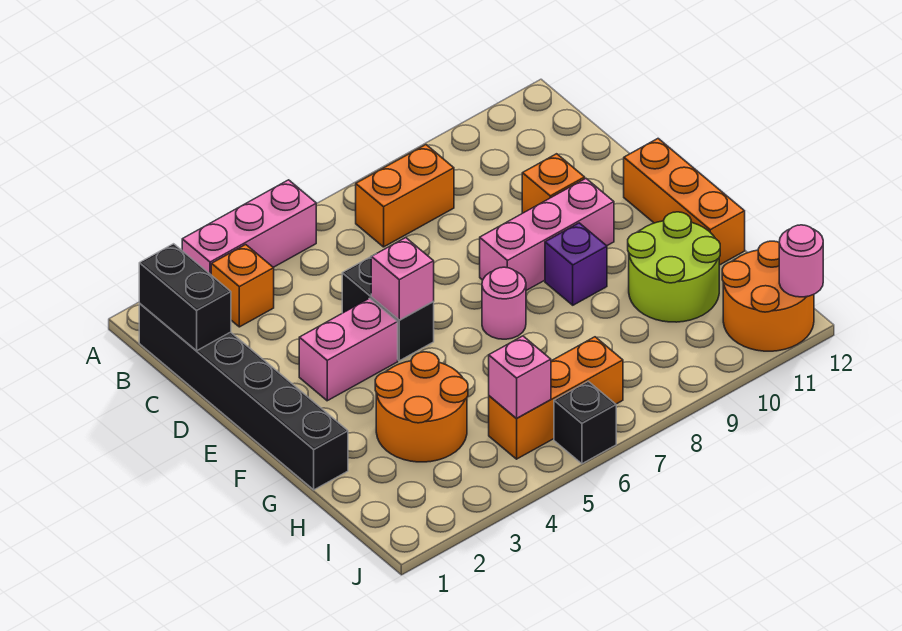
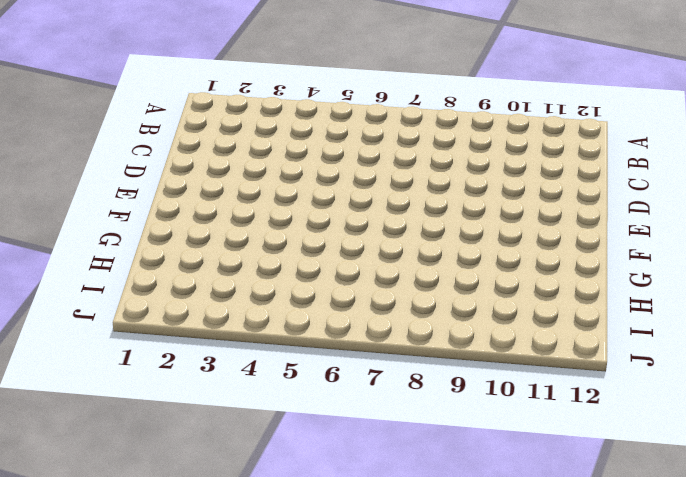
none -> pink brick A3:A5 level 1
none -> black brick B1:G1 level 1
none -> orange brick B3 level 1

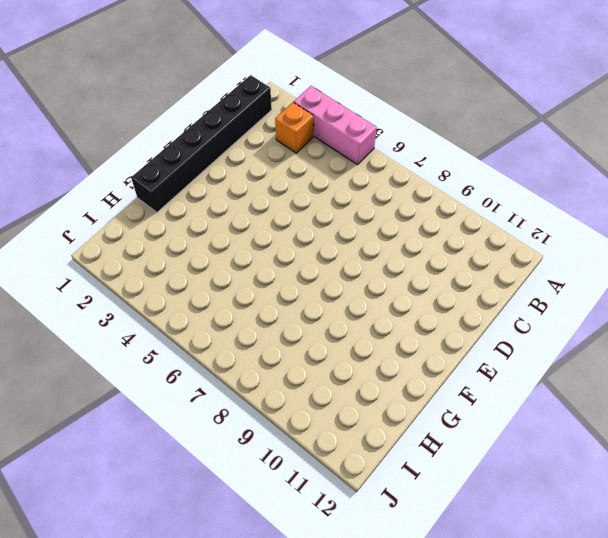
none -> orange brick B7:B8 level 1
none -> black brick D5:E5 level 1
none -> orange brick D10 level 1

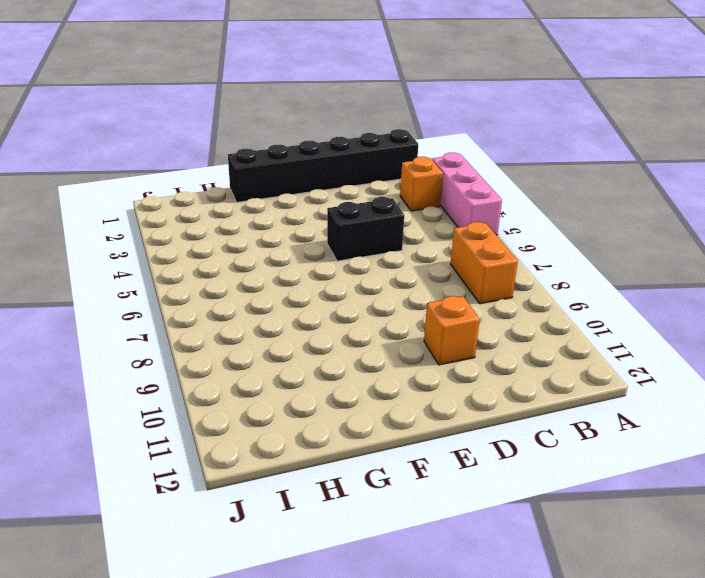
none -> pink brick E3:E4 level 1
none -> pink brick E8:E10 level 1
none -> orange brick E12:G12 level 1

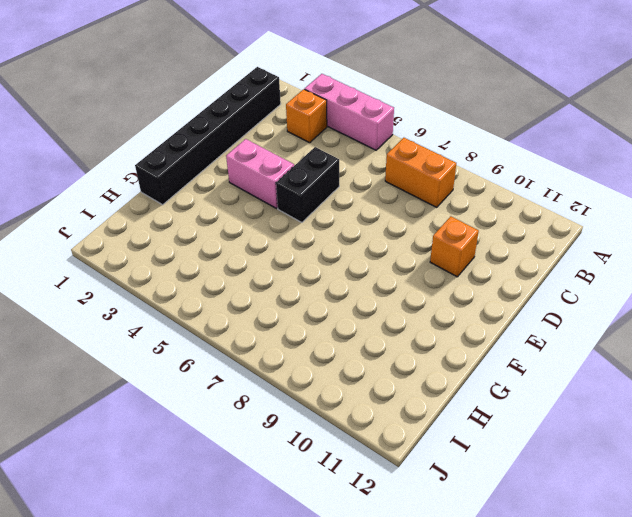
none -> pink brick E8:E10 level 1
none -> orange brick E12:G12 level 1
none -> pink round brick F7 level 1

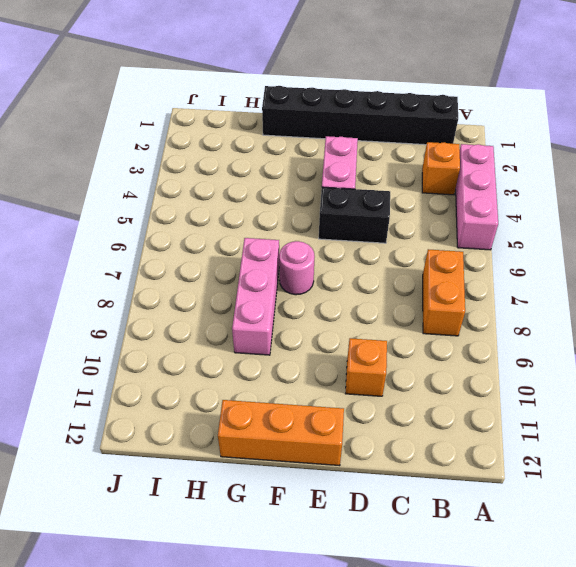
pink brick G7:G9 level 1 -> pink brick E8:E10 level 1
none -> purple brick F9 level 1
none -> orange round brick G3:H4 level 1
none -> lime round brick G10:H11 level 1

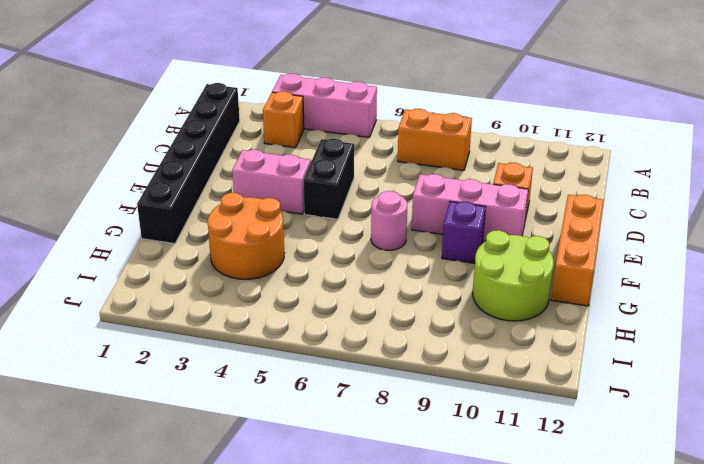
none -> orange brick I5:I7 level 1
none -> orange round brick I11:J12 level 1
none -> black brick J6 level 1

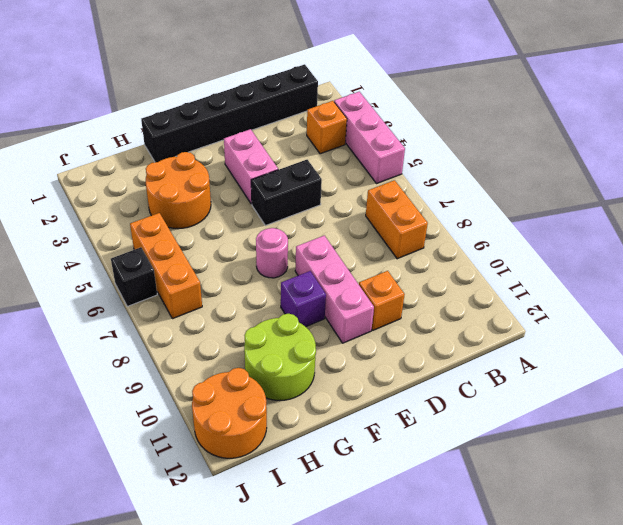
none -> orange brick E12:G12 level 1
none -> black brick B1:C1 level 2
none -> pink brick E5 level 2

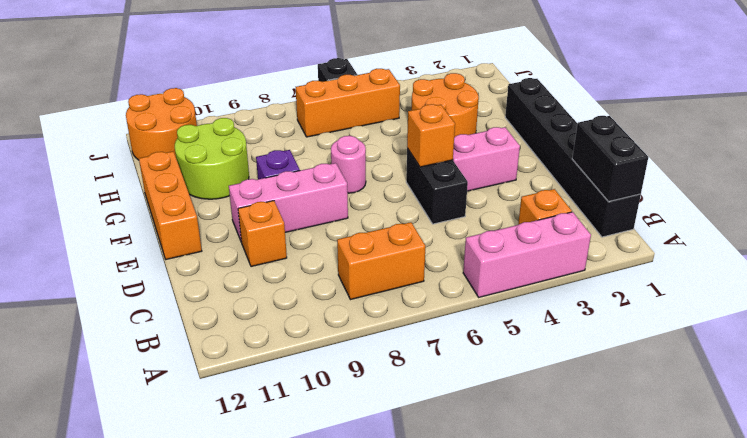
orange brick E5 level 2 -> pink brick E5 level 2
none -> pink brick I5 level 2
none -> pink round brick J12 level 2

